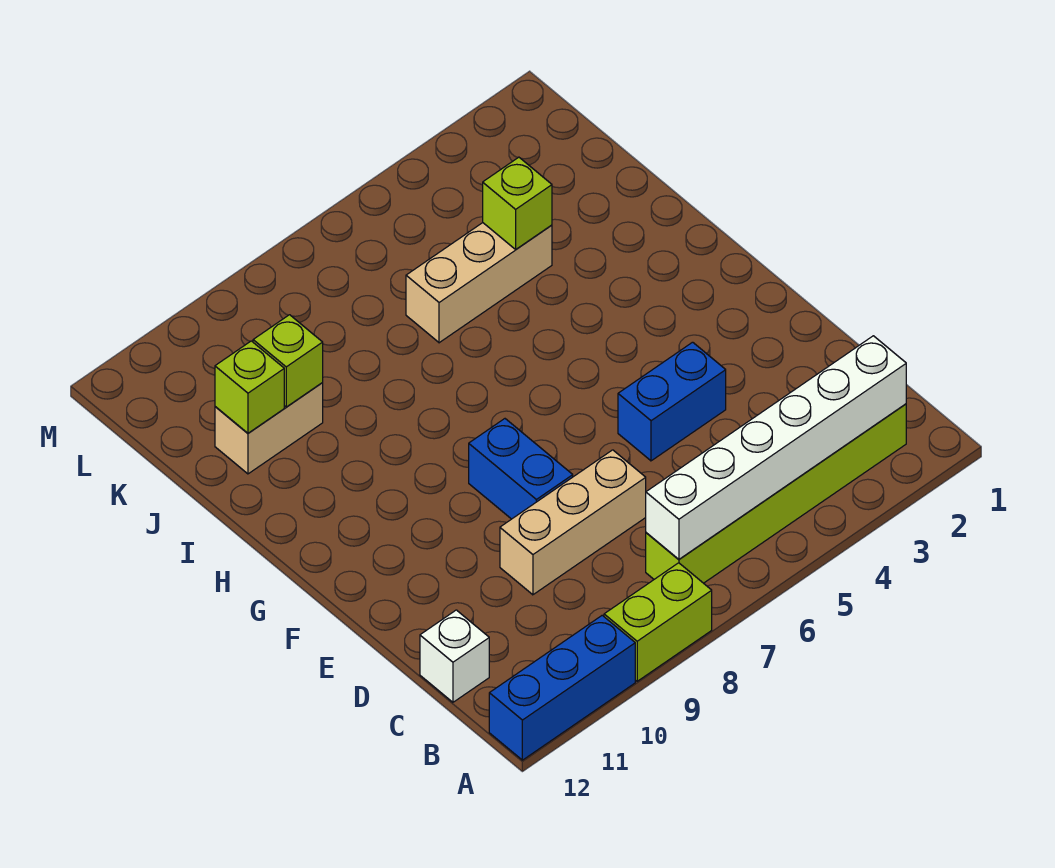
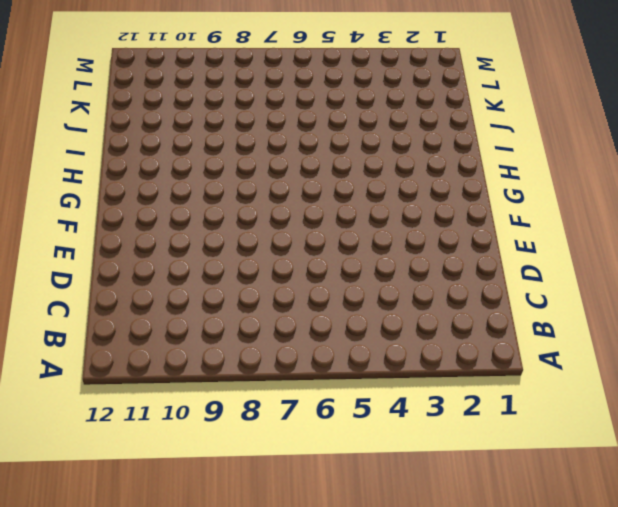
none -> lime brick A8:A9 level 1
none -> blue brick A10:A12 level 1
none -> lime brick B2:B7 level 1

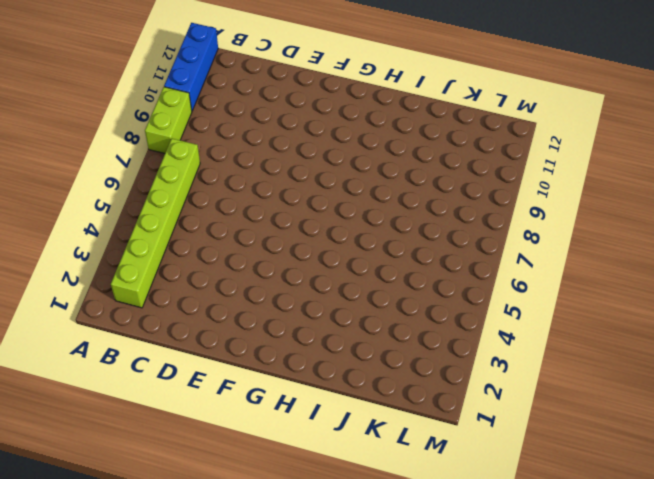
none -> white brick C12 level 1
none -> tan brick D7:D9 level 1
none -> blue brick E4:E5 level 1

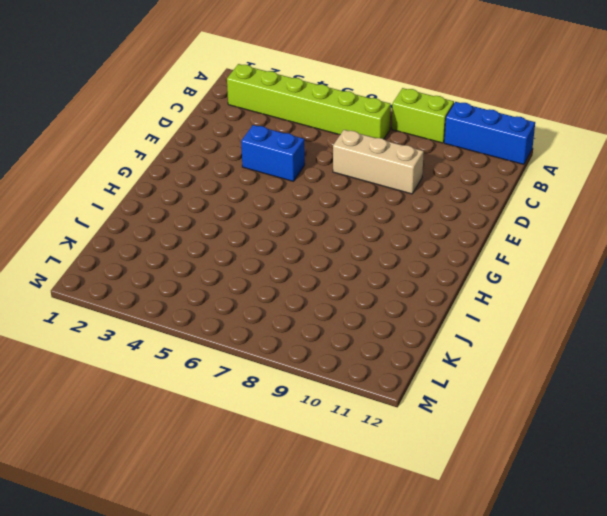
none -> white brick C12 level 1
none -> blue brick E8:F8 level 1
none -> tan brick J4:J6 level 1

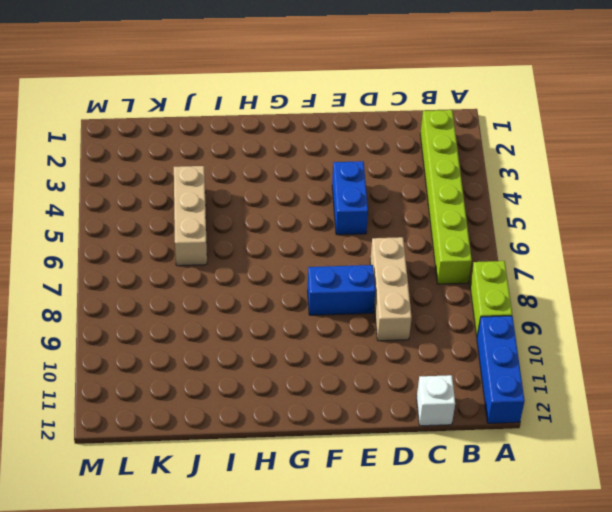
none -> tan brick J10:J11 level 1
none -> white brick B2:B7 level 2
none -> lime brick J4 level 2

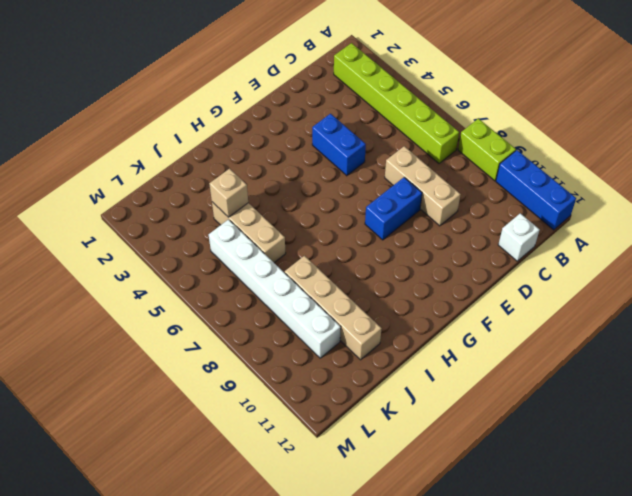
tan brick J4 level 2 -> lime brick J4 level 2
tan brick J8:J11 level 1 -> tan brick J10:J11 level 1
white brick K5:K10 level 1 -> white brick B2:B7 level 2
none -> lime brick J10 level 2
none -> lime brick J11 level 2

